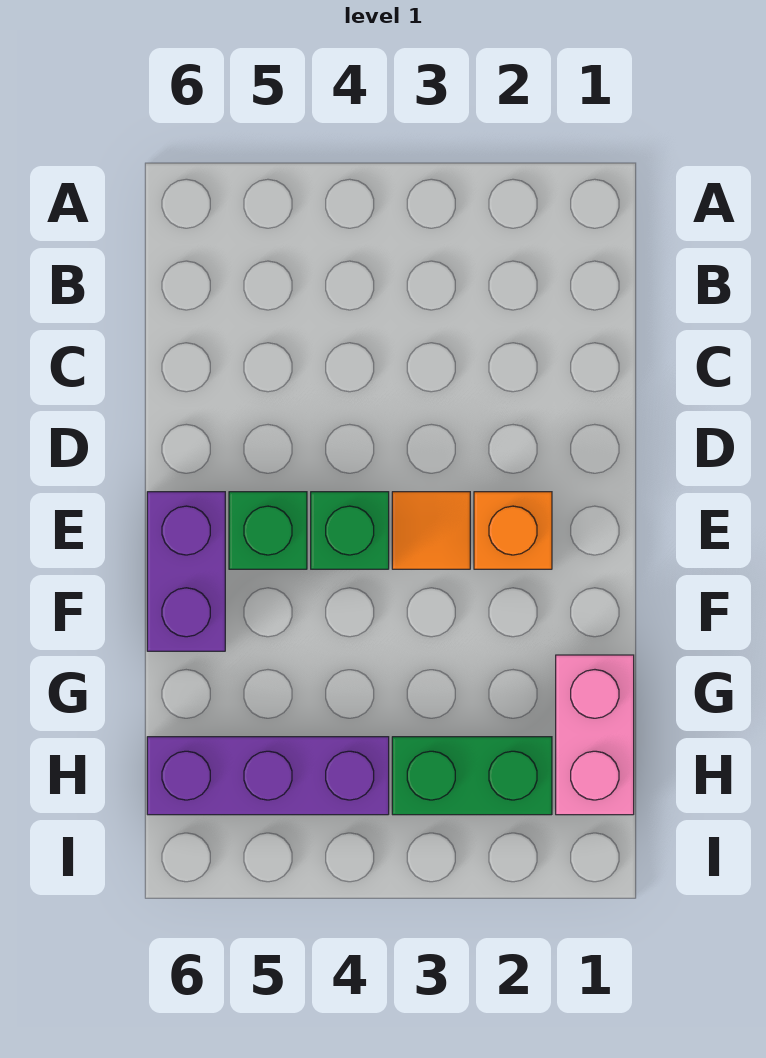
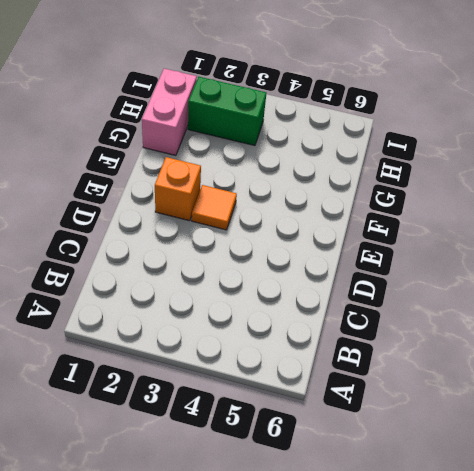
none -> green brick E4 level 1
none -> green brick E5 level 1

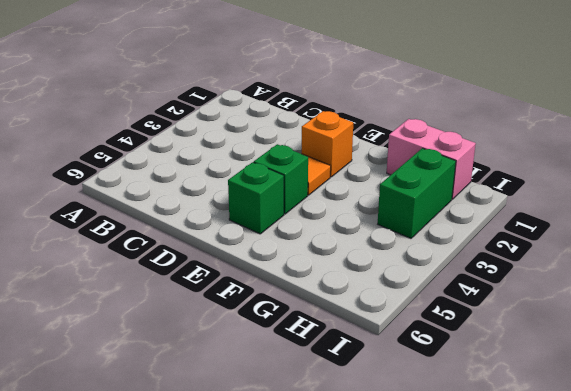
none -> purple brick E6:F6 level 1
none -> purple brick H4:H6 level 1

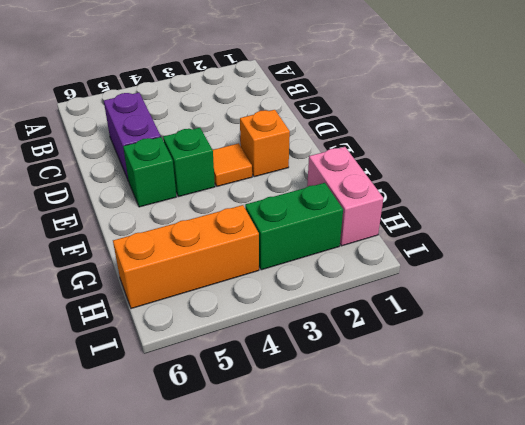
purple brick C5:D5 level 1 -> purple brick E6:F6 level 1
orange brick H4:H6 level 1 -> purple brick H4:H6 level 1

